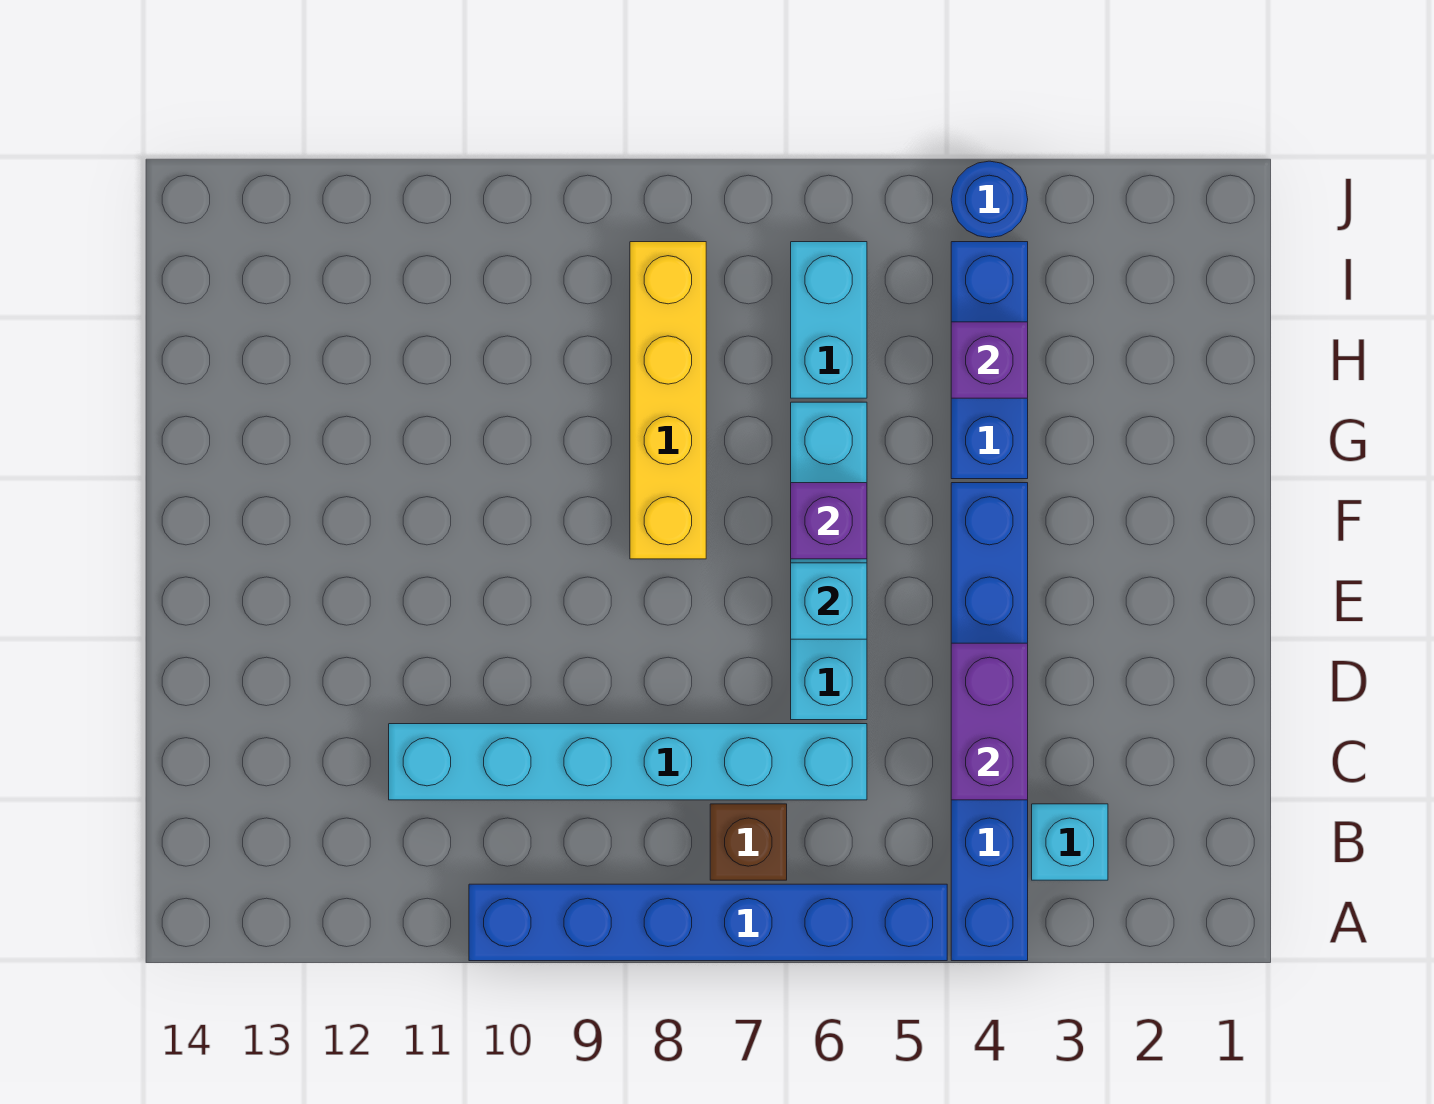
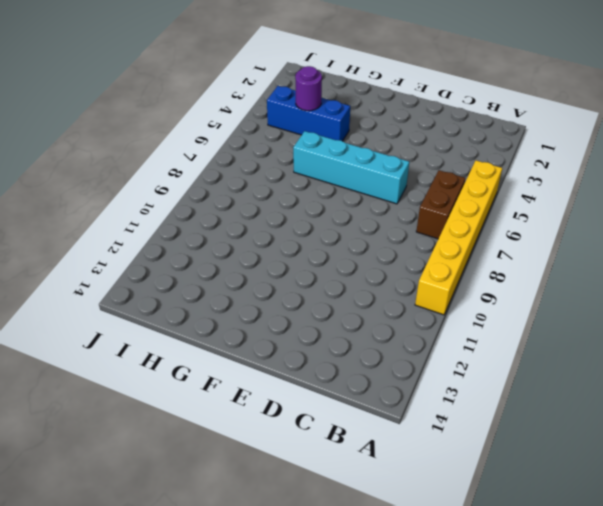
yellow brick A5:A10 level 1 -> blue brick A5:A10 level 1
brown brick B6:B7 level 1 -> brown brick B7 level 1
purple round brick H4 level 2 -> purple brick H4 level 2
none -> blue brick A4:F4 level 1
none -> cyan brick B3 level 1
none -> cyan brick C6:C11 level 1

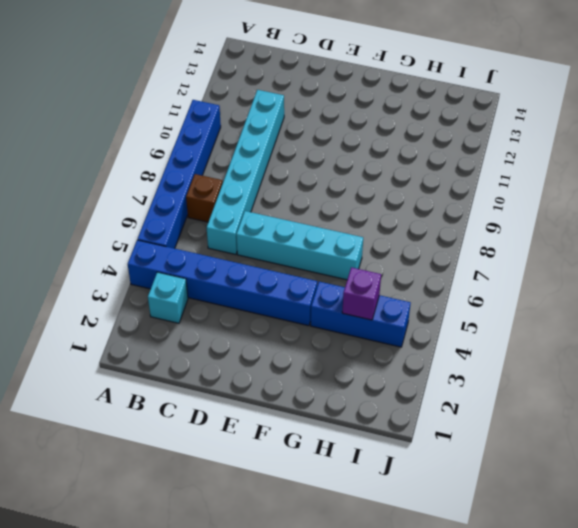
none -> yellow brick F8:I8 level 1
none -> cyan brick H6:I6 level 1
none -> blue round brick J4 level 1

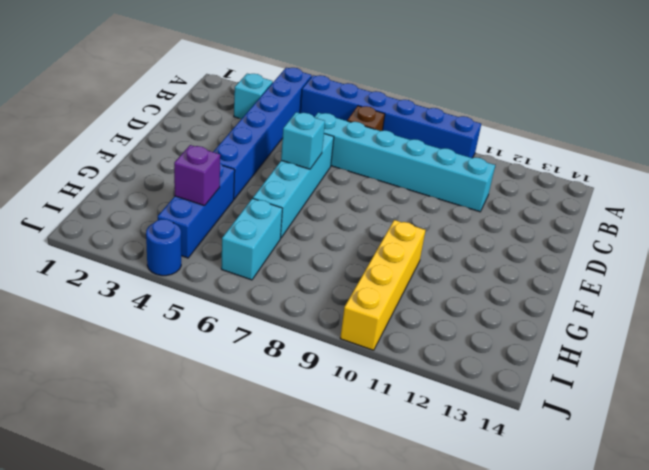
yellow brick G10:J10 level 1 -> yellow brick F8:I8 level 1
none -> purple brick C4:D4 level 2
none -> purple brick F6 level 2

